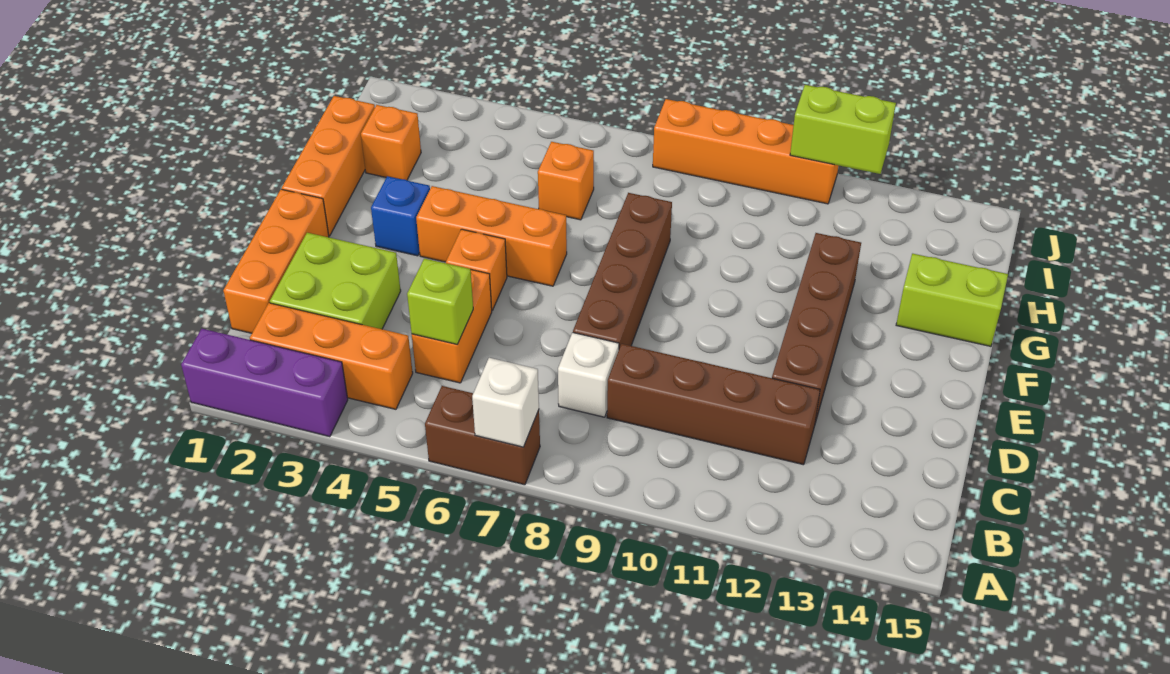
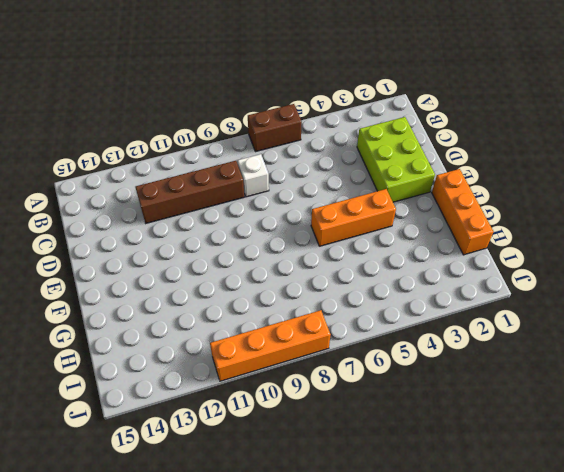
lime brick C2:E3 level 1 -> lime brick C2:D3 level 1
none -> purple brick A1:A3 level 1
none -> orange brick B2:B4 level 1
none -> orange brick C1:E1 level 1

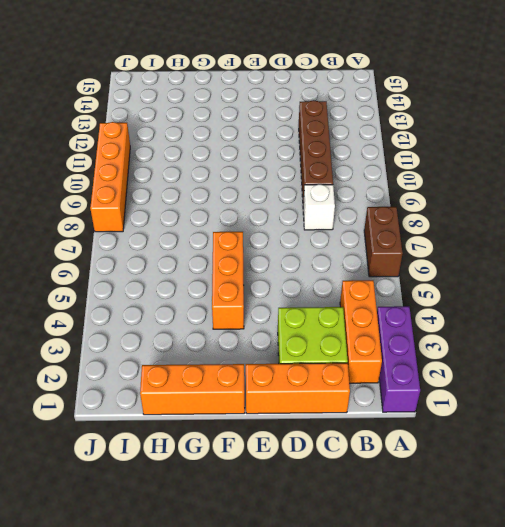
none -> orange brick C5:D5 level 1
none -> brown brick D8:G8 level 1
none -> brown brick D12:G12 level 1

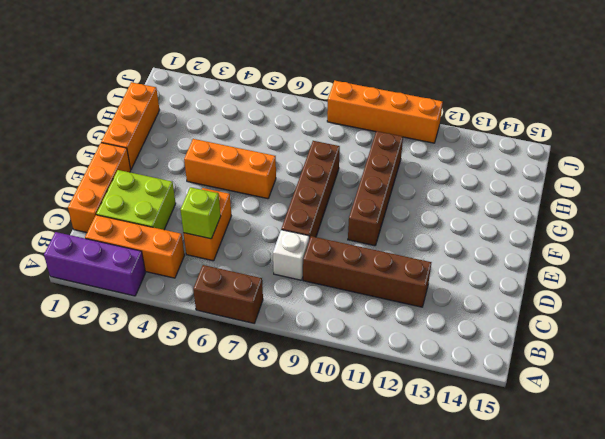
brown brick E10:H10 level 1 -> brown brick D12:G12 level 1
none -> orange brick E5 level 1
none -> blue brick F3 level 1
none -> lime brick G14:G15 level 1

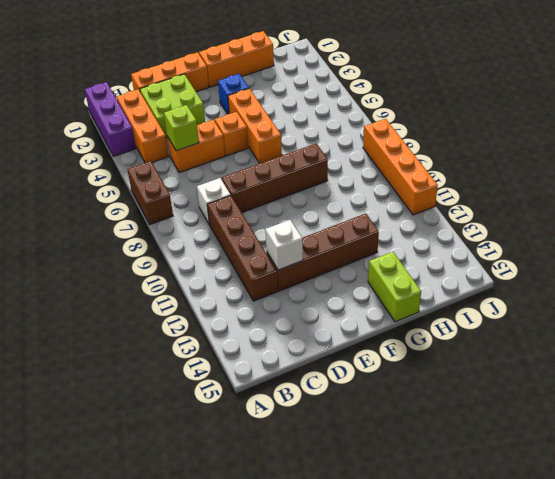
white brick D12 level 2 -> white brick A7 level 2
none -> orange brick H2 level 1
none -> orange brick H6 level 1
none -> lime brick J11:J12 level 2

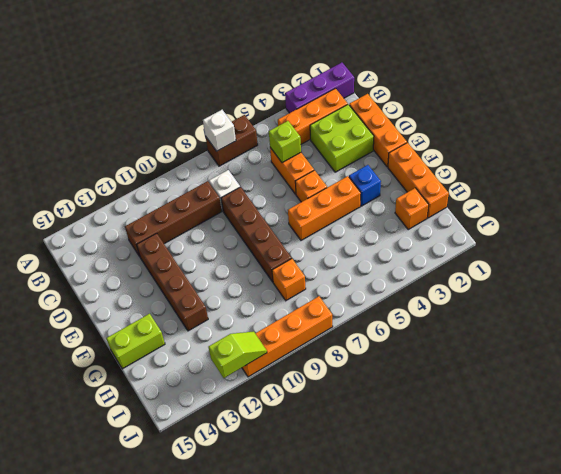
orange brick H8 level 1 -> orange brick H6 level 1
lime slope J11:J12 level 2 top 12 -> lime brick J11:J12 level 2

